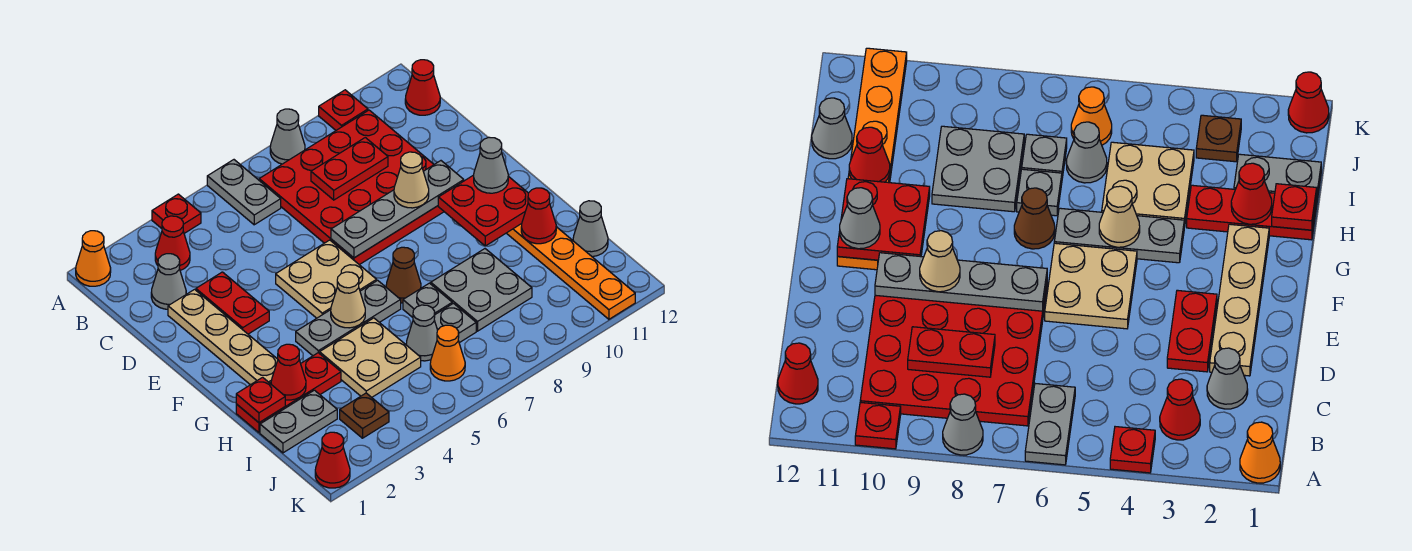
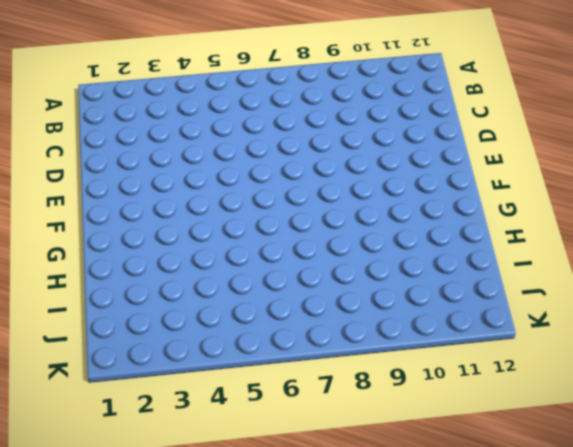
none -> orange cone A1 level 1
none -> red plate A4 level 1
none -> grey plate A6:B6 level 1
none -> grey cone A8 level 1

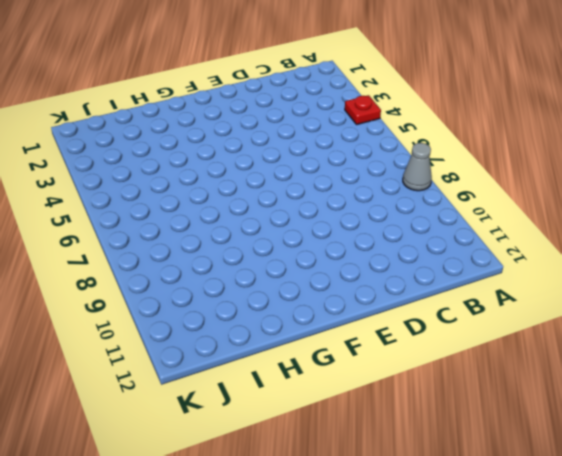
none -> orange cone A1 level 1
none -> grey plate A6:B6 level 1
none -> red plate A10 level 1
none -> red cone B3 level 1

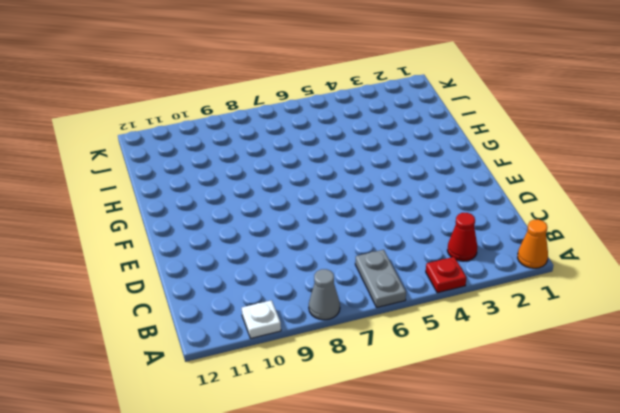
white plate A10 level 1 -> red plate A10 level 1
none -> red plate B7:E10 level 1
none -> red cone B12 level 1
none -> grey cone C2 level 1
none -> tan plate D2:G2 level 1

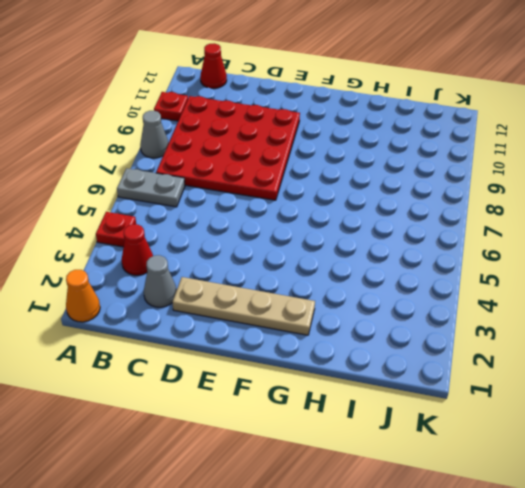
none -> red plate D3:E3 level 1
none -> tan plate E5:F6 level 1
none -> orange plate F11:K11 level 1
none -> grey plate G4:G6 level 1

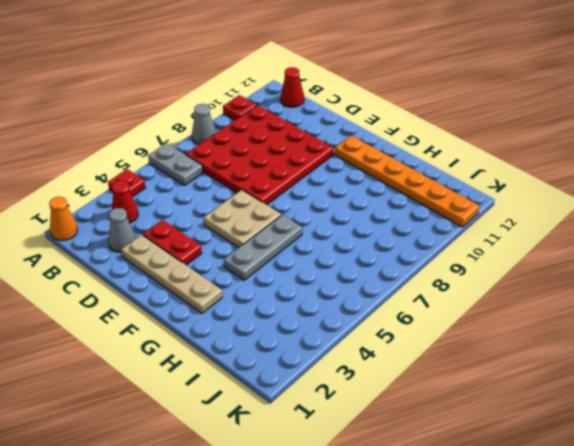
none -> brown cone G7 level 1
none -> red plate H1:H3 level 1
none -> tan plate H4:I5 level 1
none -> grey plate H7 level 1

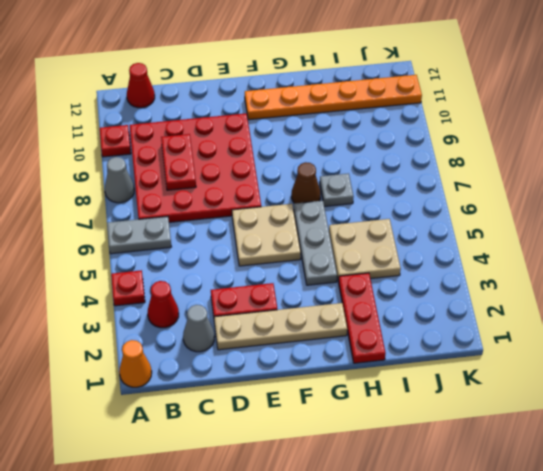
none -> grey plate H8:I9 level 1
none -> grey plate I1:I2 level 1
none -> grey cone I6 level 1
none -> grey plate I7 level 1

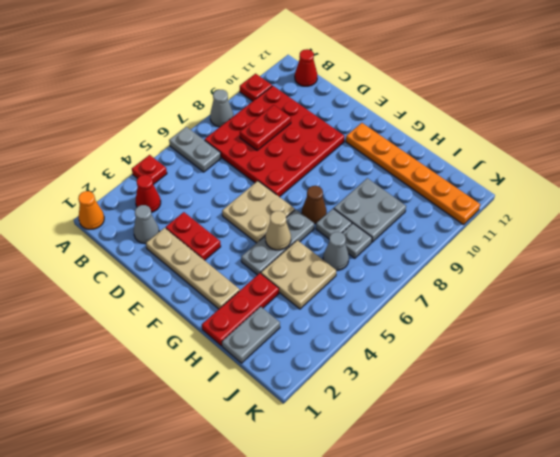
none -> grey cone I12 level 1
none -> brown plate J3 level 1
none -> orange cone J6 level 1
none -> red cone K1 level 1

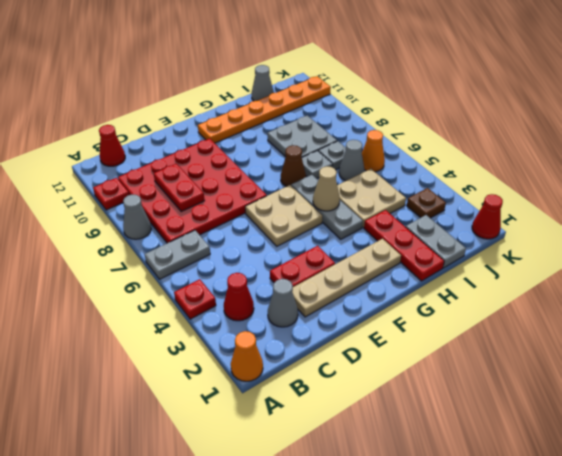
none -> grey plate E7:E10 level 2
none -> red plate F10:G11 level 2
none -> red plate H1 level 2
none -> red cone H2 level 2

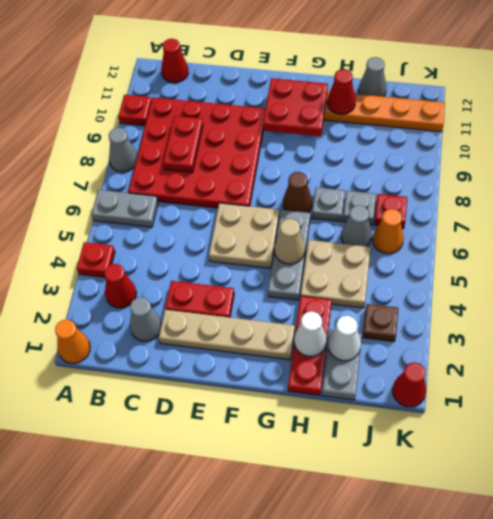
white cone H2 level 2 -> red cone H2 level 2
white cone I2 level 2 -> none
red plate J7 level 1 -> red plate H1 level 2
none -> grey plate H8:I9 level 1
none -> grey plate E7:E10 level 2
none -> tan cone E9 level 3
none -> grey cone F11 level 3

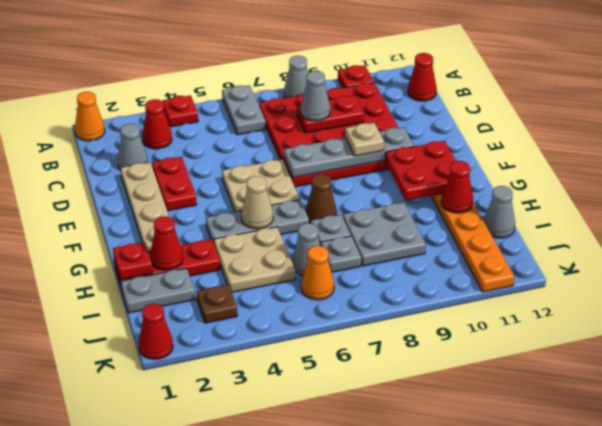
grey cone C8 level 3 -> grey cone F11 level 3
tan plate E9 level 3 -> tan cone E9 level 3

